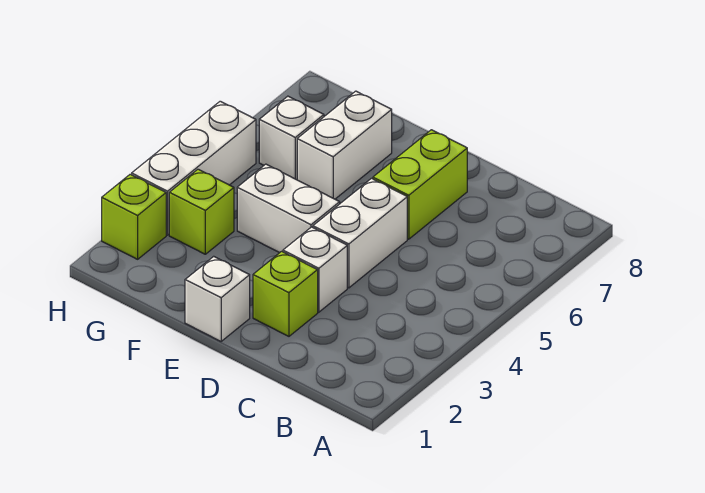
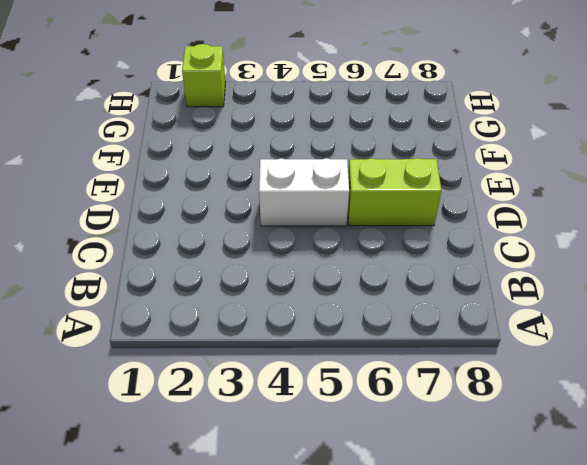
none -> lime brick D2 level 1
none -> white brick D3 level 1

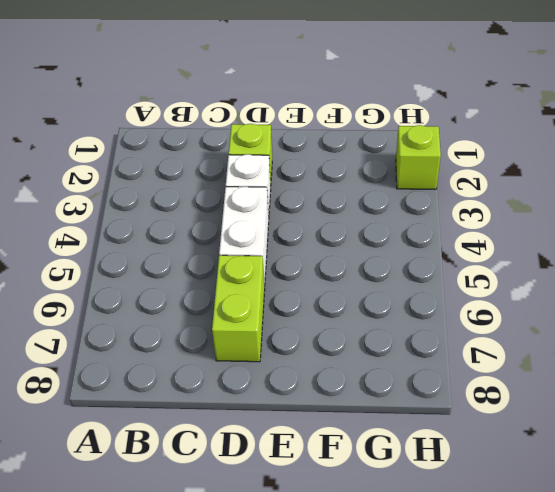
none -> white brick E1 level 1
none -> white brick E4:F4 level 1

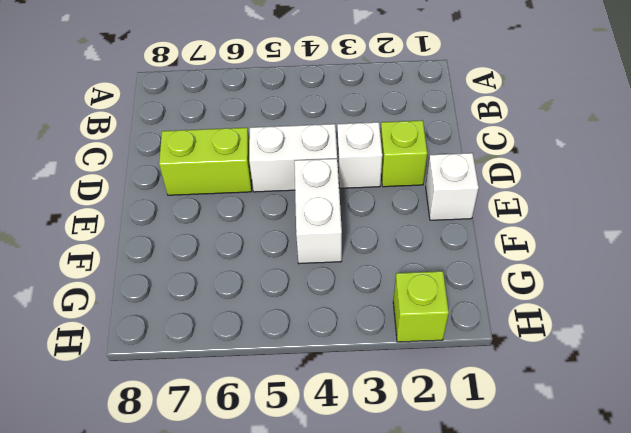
none -> white brick F6:F7 level 1
none -> lime brick G3 level 1

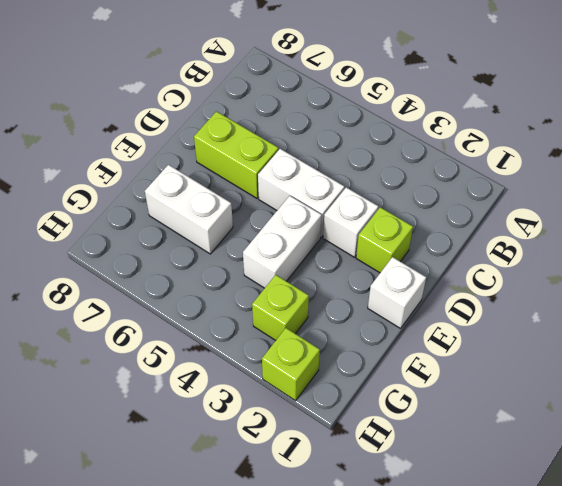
none -> white brick G6 level 1
none -> white brick H3:H5 level 1

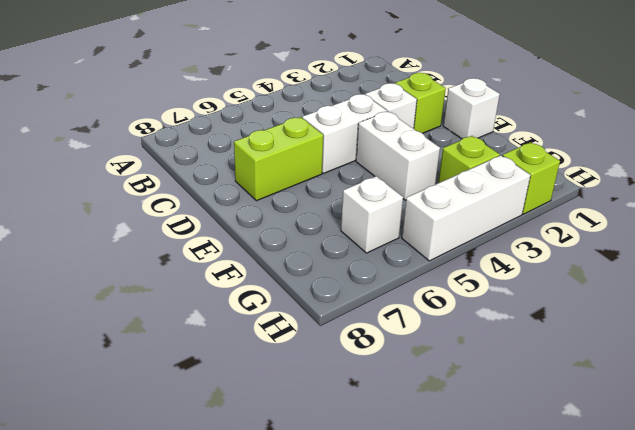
none -> white brick F6:F7 level 1

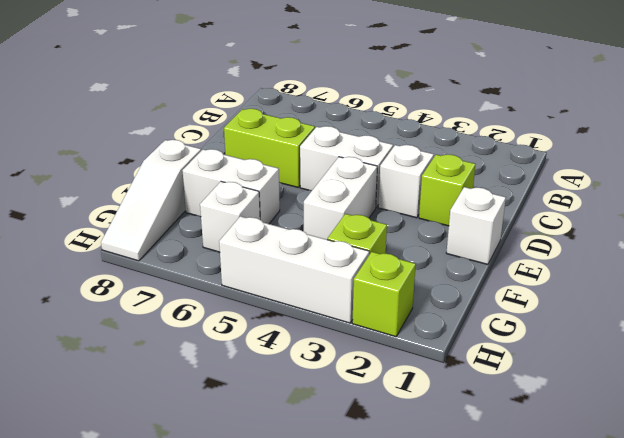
white slope F8:H8 level 1 top F -> none

